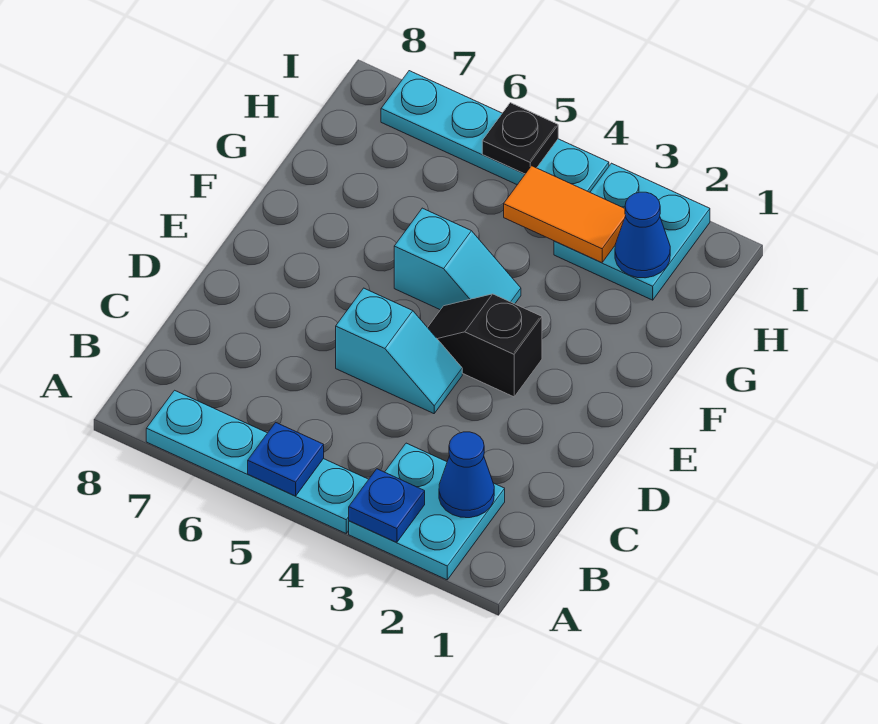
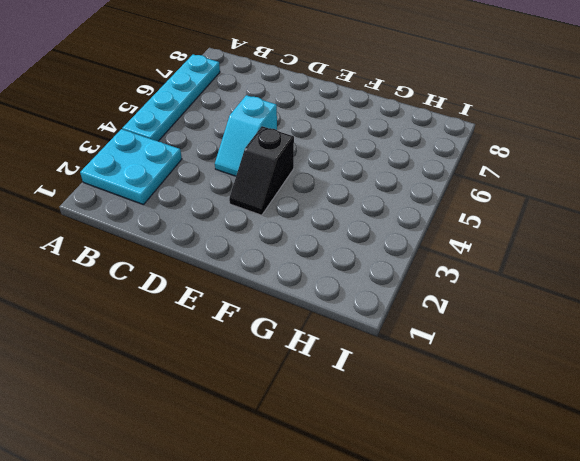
black slope E3:E4 level 1 top 4 -> black slope E3:E4 level 1 top 3
none -> cyan slope F4:F5 level 1 top 5
none -> cyan plate H2:I3 level 1
none -> cyan plate I4:I7 level 1

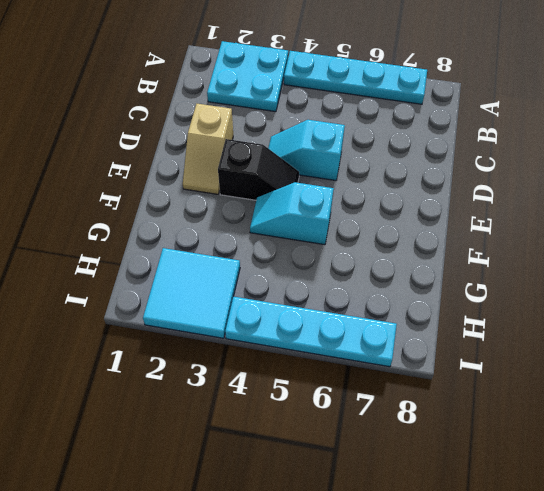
tan slope D2:E2 level 1 top D -> none
cyan tile H2:I3 level 1 -> cyan plate H2:I3 level 1
none -> blue plate A3 level 2
none -> blue plate A5 level 2
none -> blue cone B2 level 2

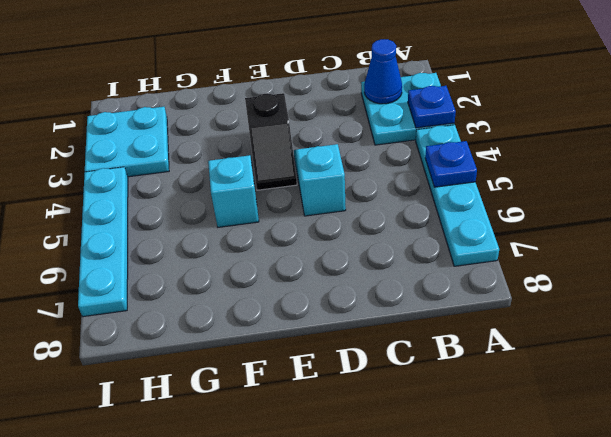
none -> blue cone H2 level 2
none -> orange tile H3:H4 level 2
none -> black plate I5 level 2

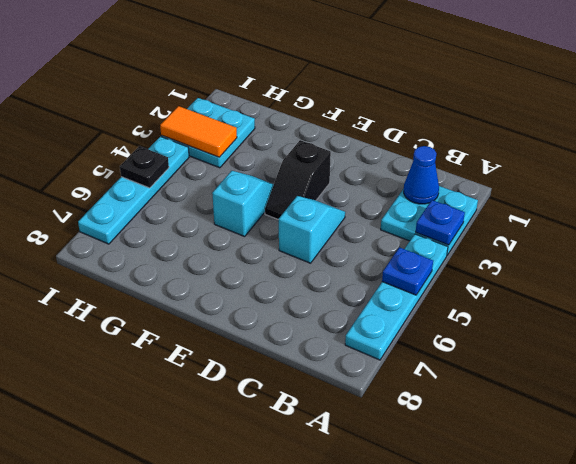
orange tile H3:I3 level 2 -> orange tile H3:H4 level 2
none -> blue cone H2 level 2

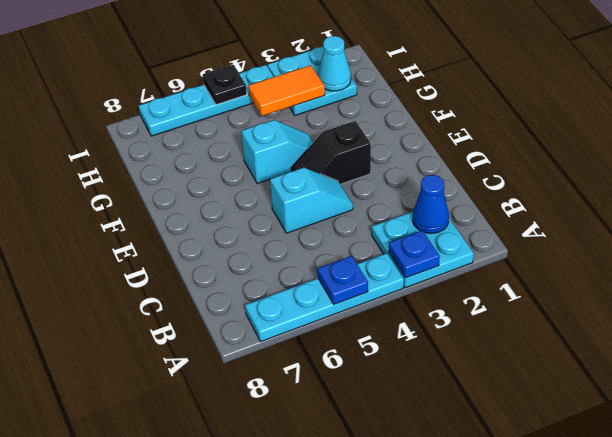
cyan cone H2 level 2 -> blue cone H2 level 2

